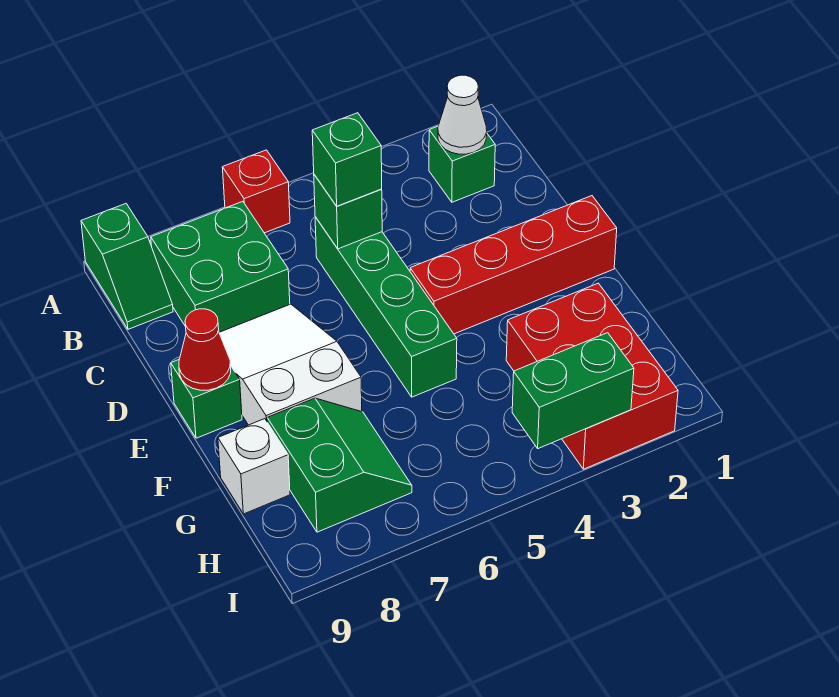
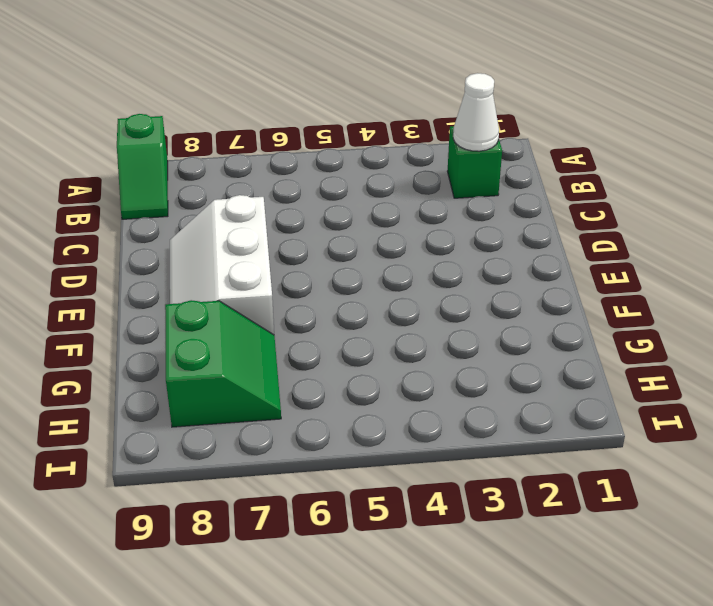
white slope D7:F8 level 1 top 7 -> white slope D7:F8 level 1 top F
none -> red brick A6 level 1
none -> green brick B7:C8 level 1
none -> green brick C5:F5 level 1

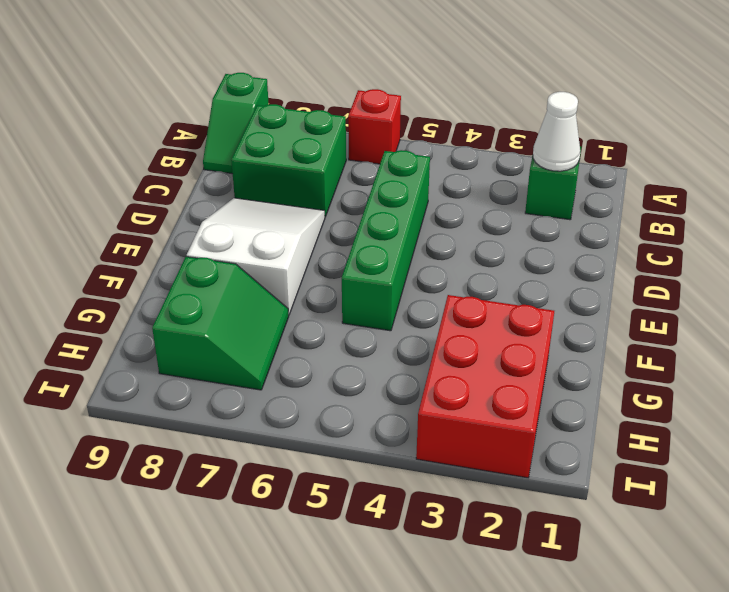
none -> red brick E1:E4 level 1
none -> green brick E9 level 1
none -> white brick G9 level 1

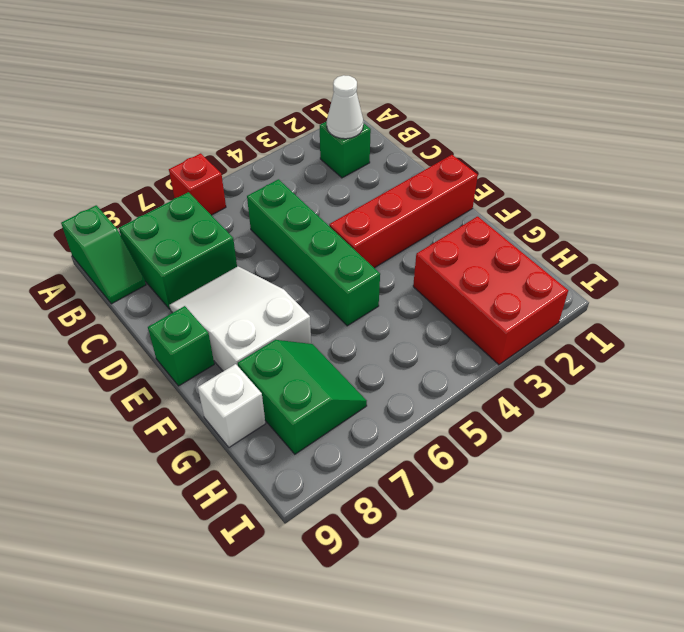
none -> green brick C5 level 2
none -> red cone E9 level 2
none -> green brick I3:I4 level 2

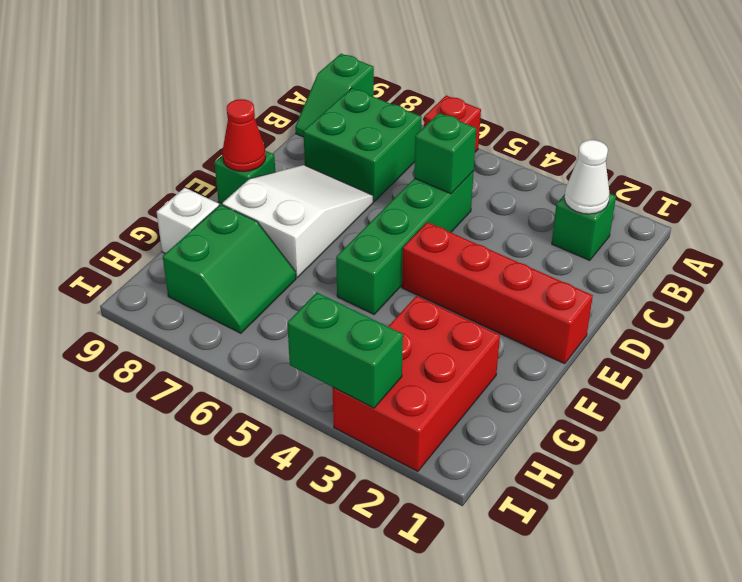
none -> green brick C5 level 3

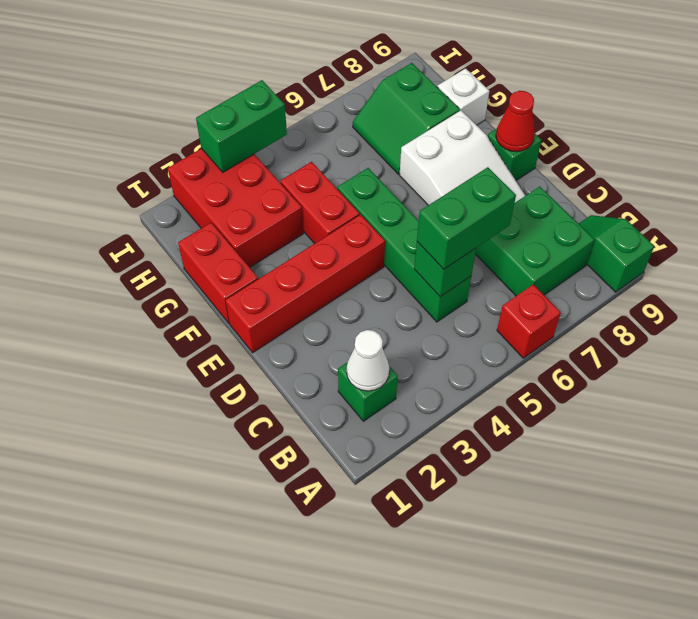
green brick C5:C6 level 3 -> green brick C5 level 3
red brick F1:G1 level 1 -> none
red brick F4:G4 level 1 -> none

